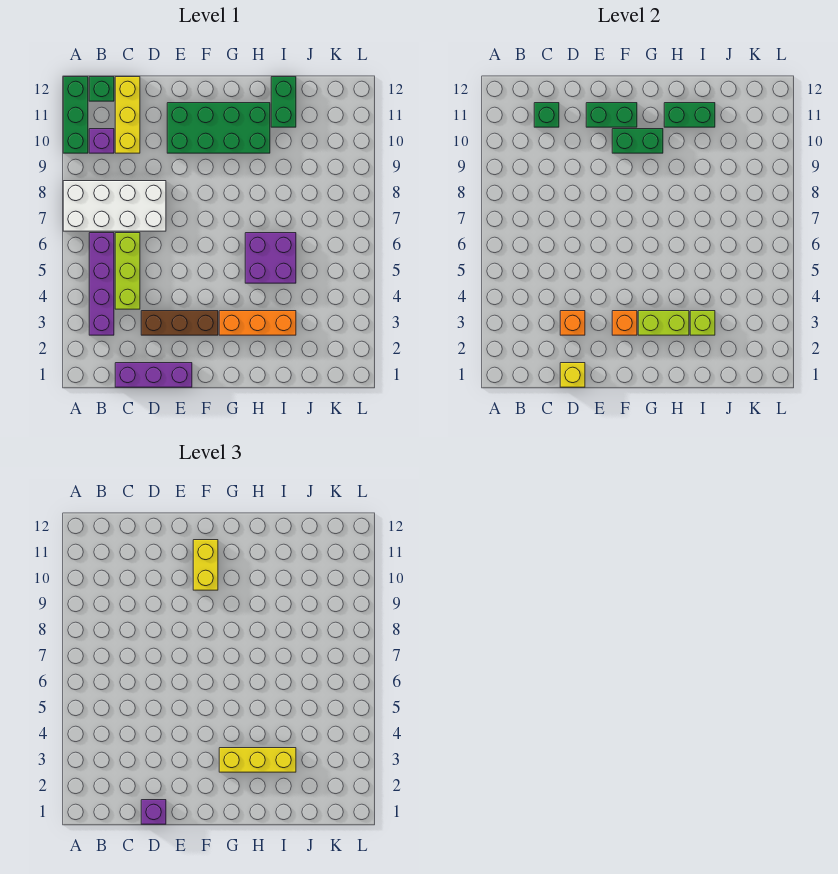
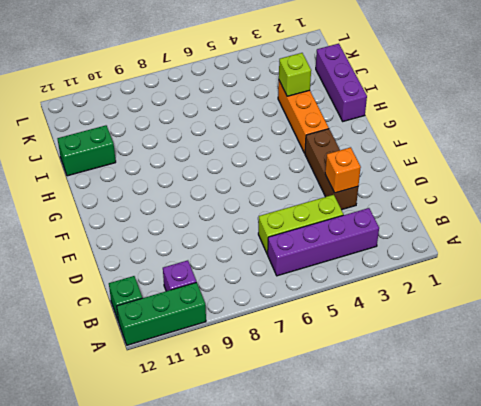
purple brick H1:J1 level 1 -> purple brick C1:E1 level 1
none -> white brick A7:D8 level 1
none -> yellow brick C10:C12 level 1
none -> green brick E10:H11 level 1

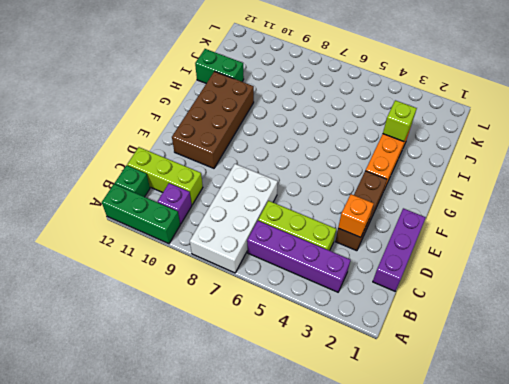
lime brick C10:C12 level 1 -> yellow brick C10:C12 level 1
brown brick E10:H11 level 1 -> green brick E10:H11 level 1
none -> purple brick H5:I6 level 1
none -> green brick C11 level 2
none -> yellow brick D1 level 2

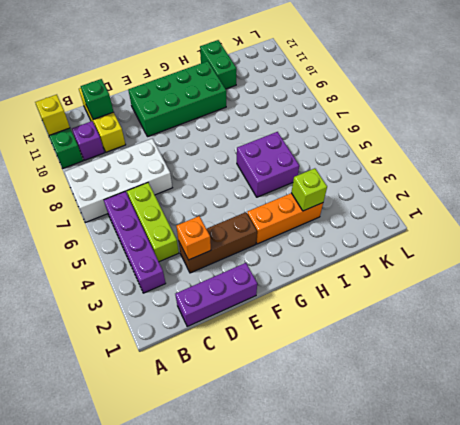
yellow brick A11 level 2 -> yellow brick D1 level 2
none -> green brick B12 level 1
none -> green brick E11:F11 level 2
none -> orange brick F3 level 2

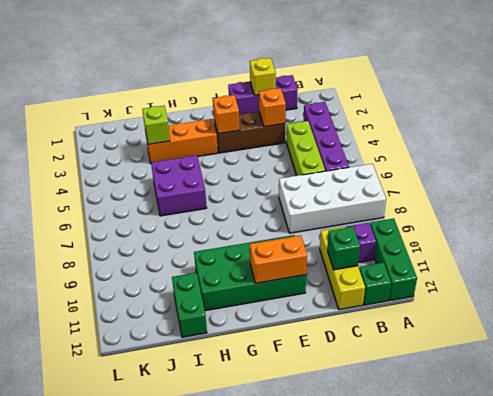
orange brick E11:F11 level 2 -> green brick E11:F11 level 2
none -> green brick F10:G10 level 2
none -> lime brick G3:H3 level 2
none -> green brick H11:I11 level 2

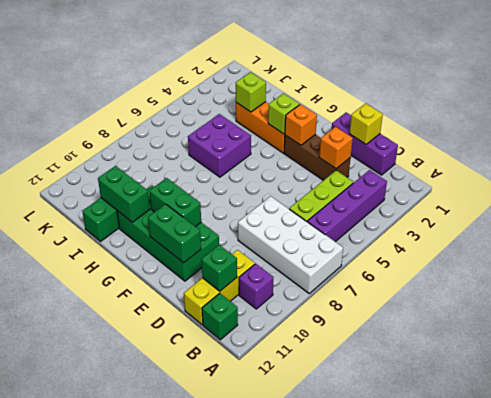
lime brick G3 level 2 -> lime brick G3:H3 level 2
none -> green brick A10:A12 level 1
none -> purple brick D1 level 3
none -> yellow brick F10:F11 level 3

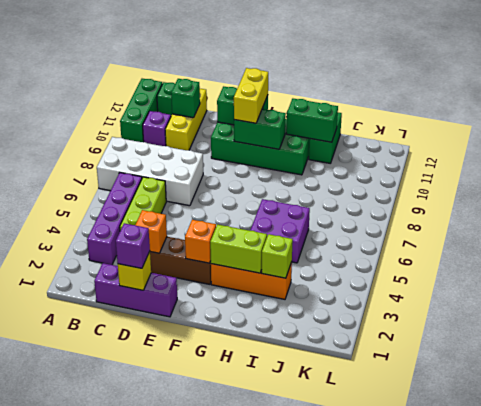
none -> yellow brick G3:I3 level 3

